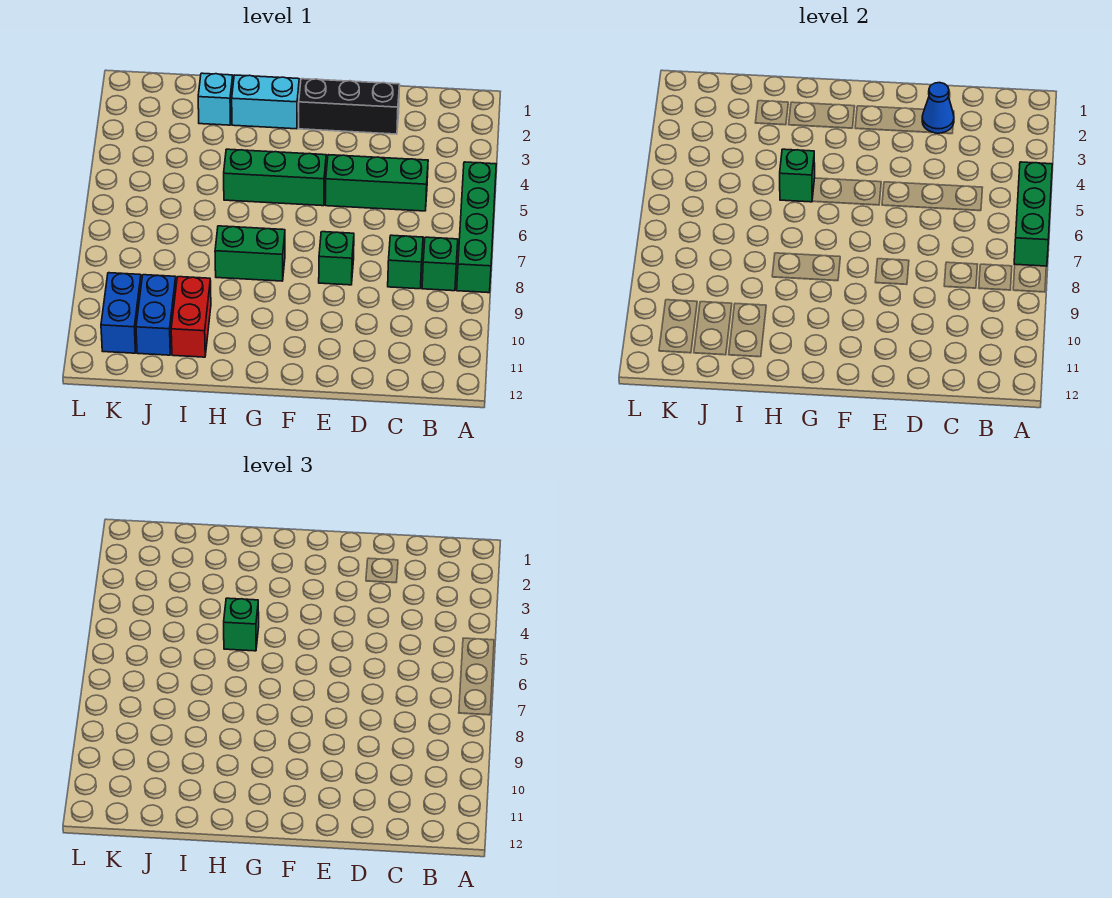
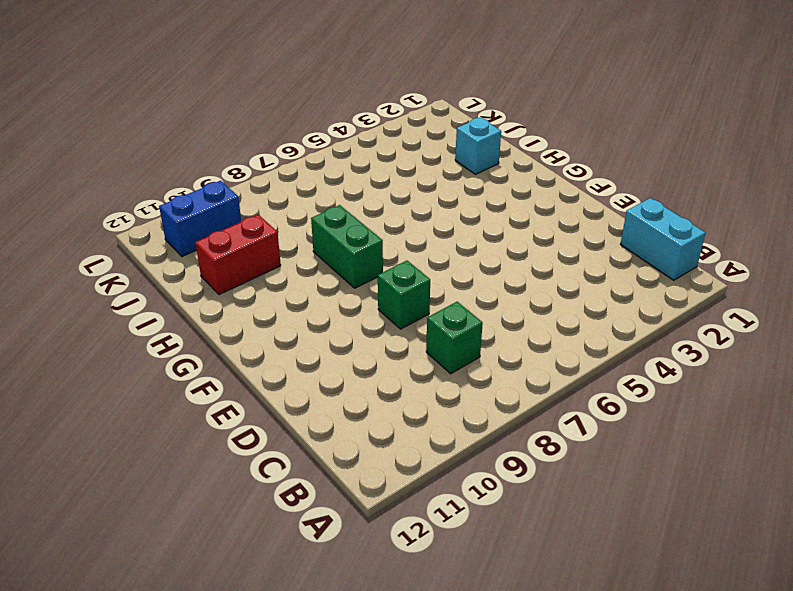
cyan brick B1:C1 level 1 -> cyan brick G2:H2 level 1
none -> green brick A5:A8 level 1
none -> green brick B8 level 1
none -> green brick C5:E5 level 1

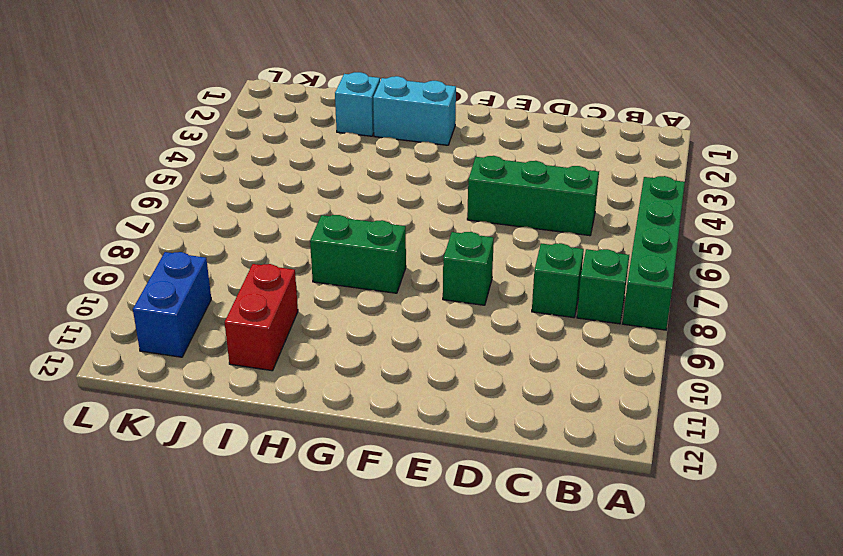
none -> black brick D2:F2 level 1
none -> green brick F5:H5 level 1
none -> blue brick J10:J11 level 1

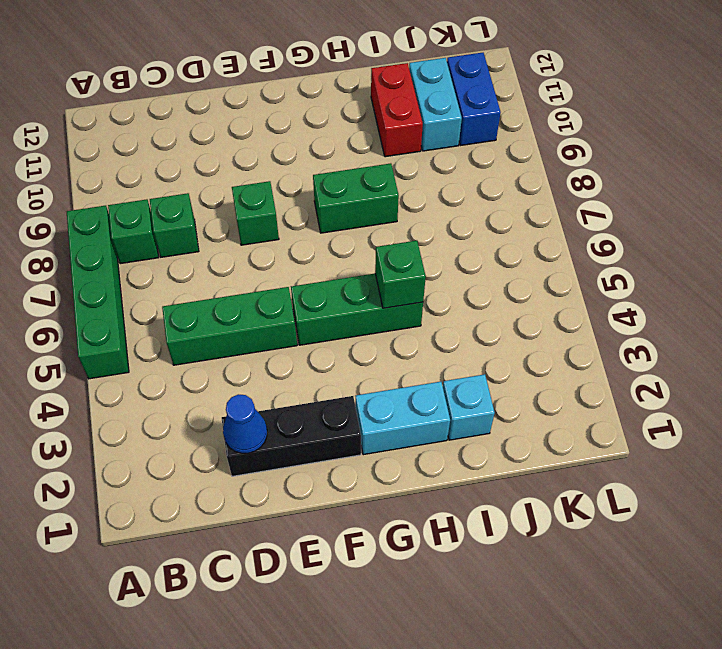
cyan brick J10:J11 level 1 -> blue brick J10:J11 level 1
none -> green brick A5:A7 level 2
none -> green brick H5 level 3

